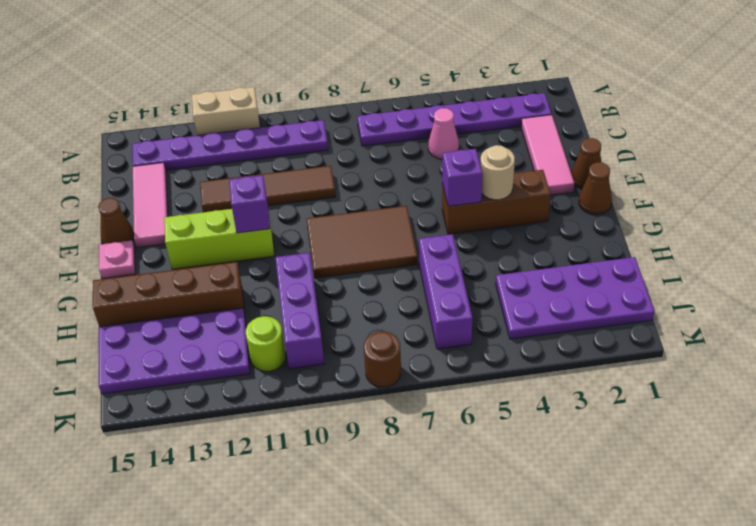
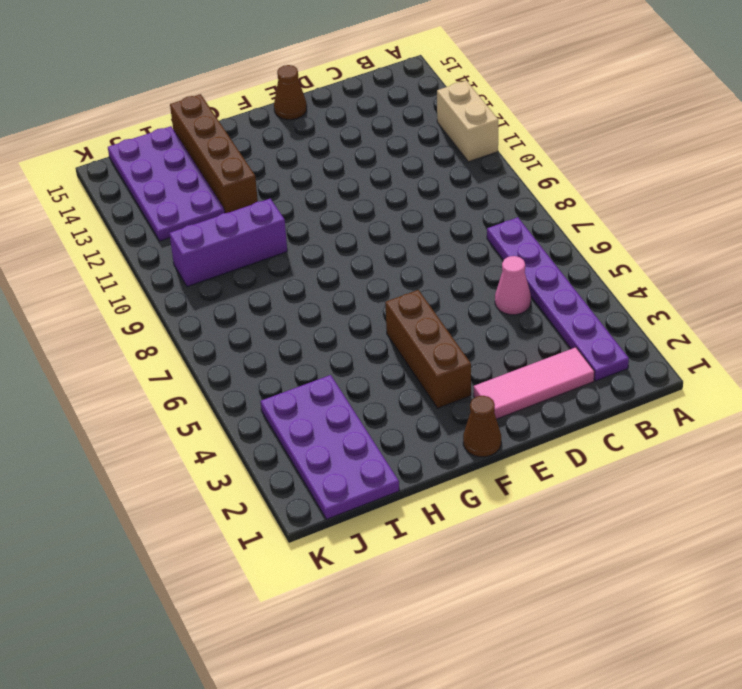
none -> purple plate B9:B14 level 1
none -> pink tile C14:E14 level 1
none -> brown tile D9:D12 level 1

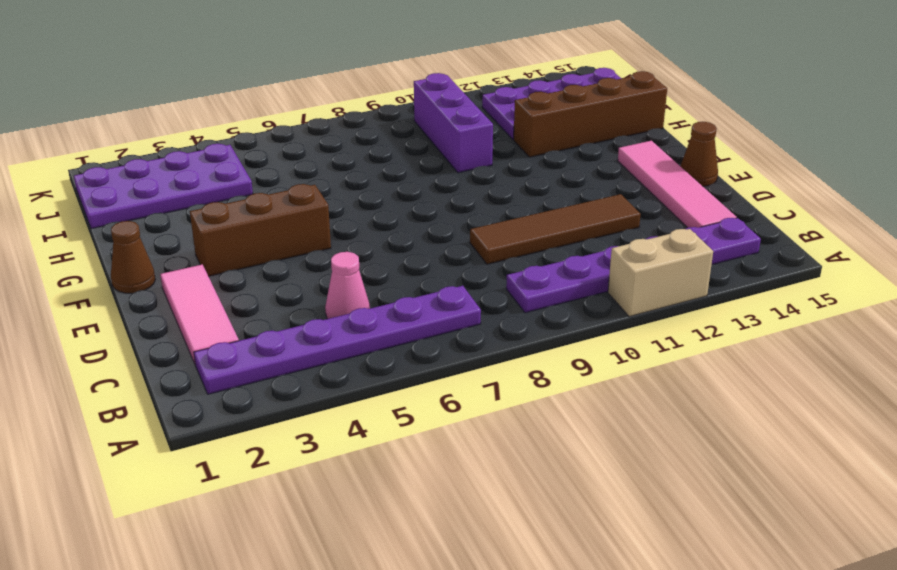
pink tile C14:F14 level 1 -> pink tile C14:E14 level 1
none -> brown cone E1 level 1
none -> brown tile F7:G9 level 1
none -> lime brick F11:F13 level 1

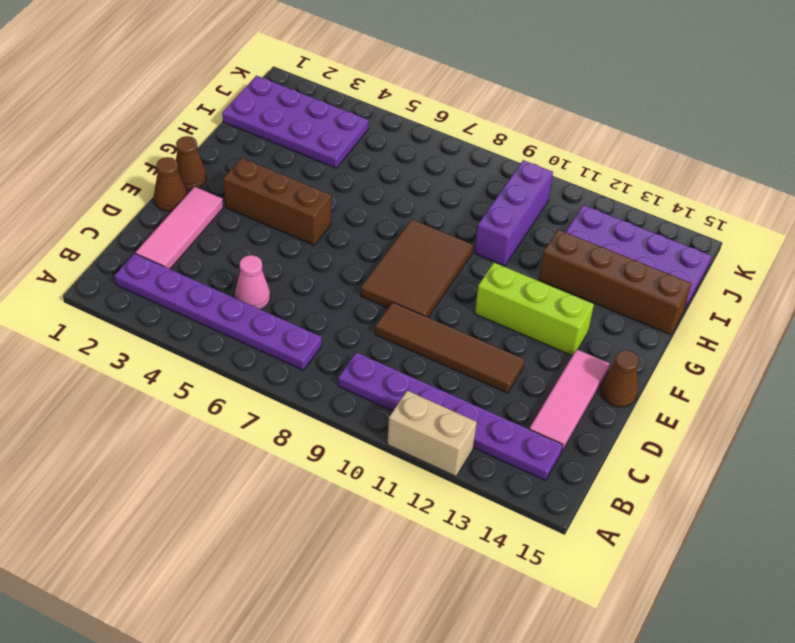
brown tile E8:G9 level 1 -> brown tile F7:G9 level 1
none -> pink plate F15 level 1
none -> purple brick H6:J6 level 1
none -> lime round brick J11 level 1

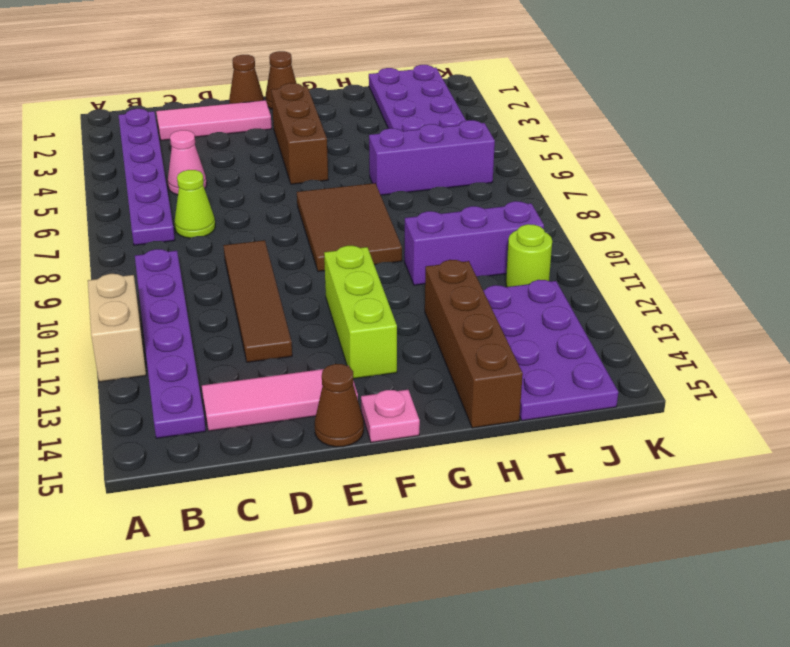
lime cone C7 level 1 -> none
none -> brown round brick K8 level 1
none -> tan round brick F4 level 2
none -> purple brick F5 level 2

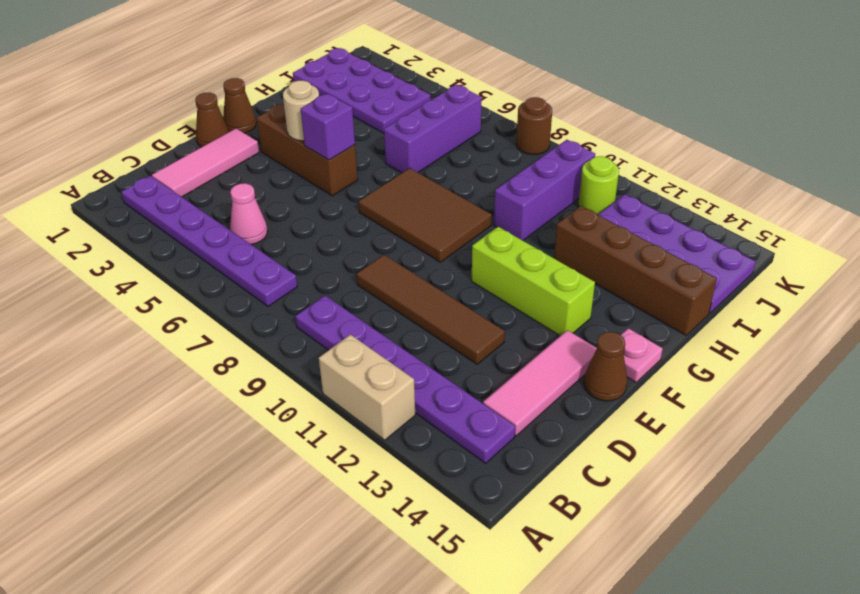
none -> purple brick F11 level 2

